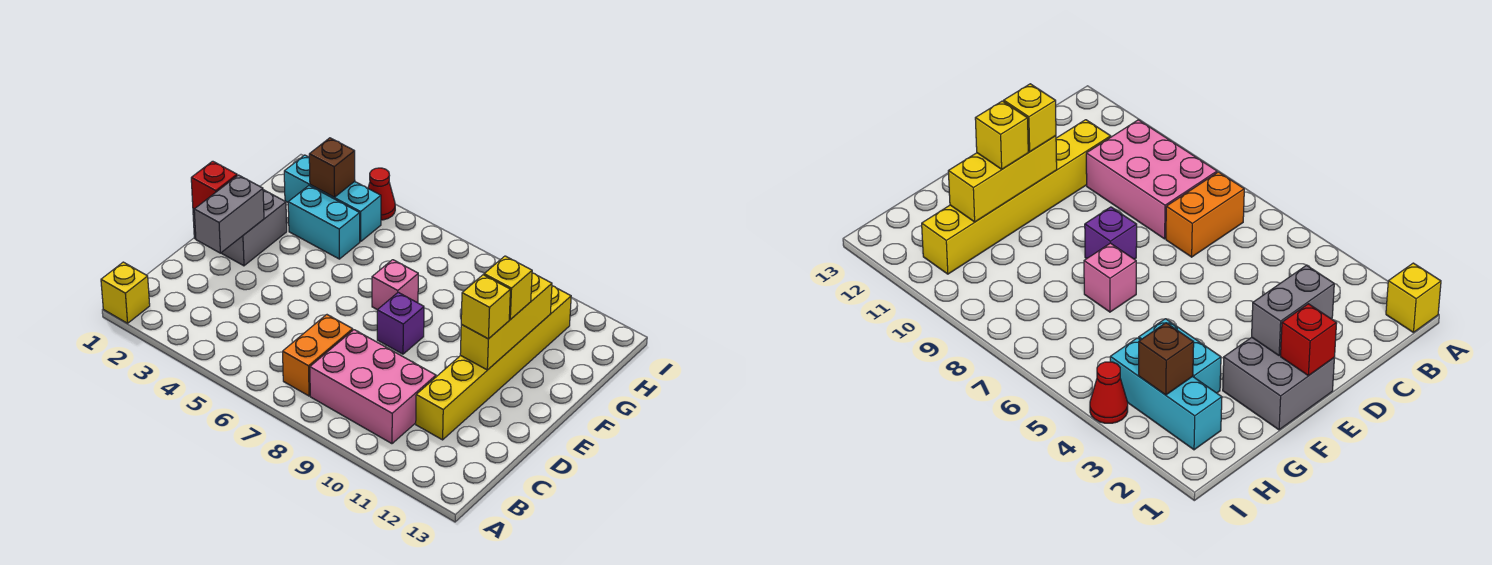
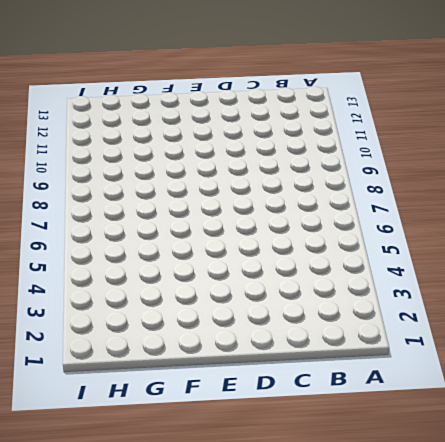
none -> yellow brick A1 level 1
none -> orange brick B7:C7 level 1
none -> pink brick B8:C10 level 1

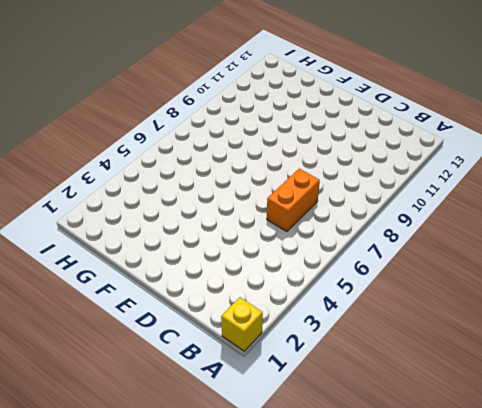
orange brick C6:C7 level 1 -> orange brick B7:C7 level 1
none -> pink brick B8:C10 level 1
none -> yellow brick C11:H11 level 1
none -> grey brick E1:F2 level 1

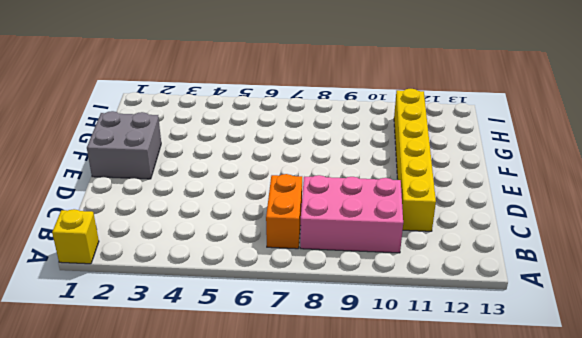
none -> purple brick E8 level 1
none -> pink brick F7 level 1
none -> cyan brick G3:G4 level 1

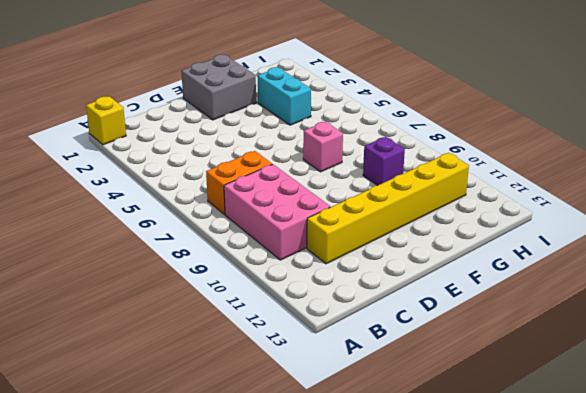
purple brick G9 level 1 -> purple brick E8 level 1
none -> cyan brick H2:H4 level 1
none -> red cone I4 level 1
none -> grey brick D2:E2 level 2

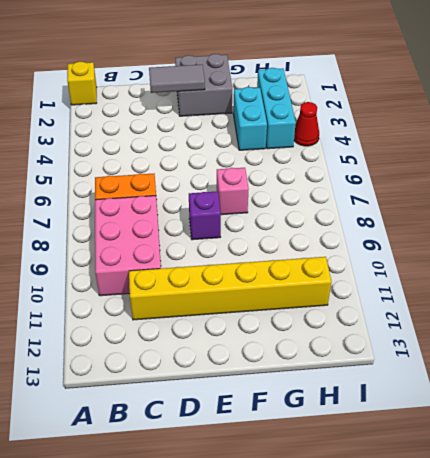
grey tile D2:E2 level 2 -> grey brick D2:E2 level 2
none -> red brick E1 level 2
none -> yellow brick E11:G11 level 2
none -> brown brick H3 level 2

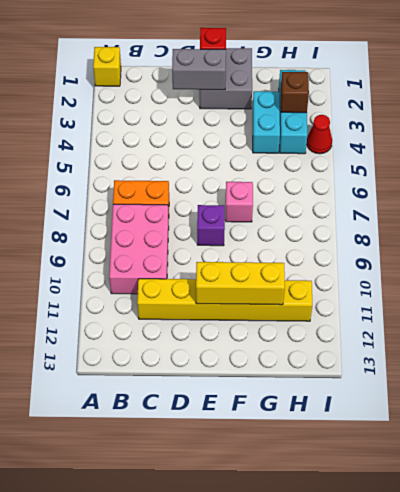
none -> yellow brick E11 level 3
none -> yellow brick F11 level 3

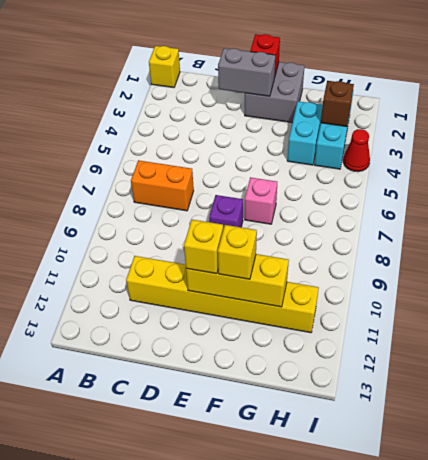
none -> pink brick B8:C10 level 1

